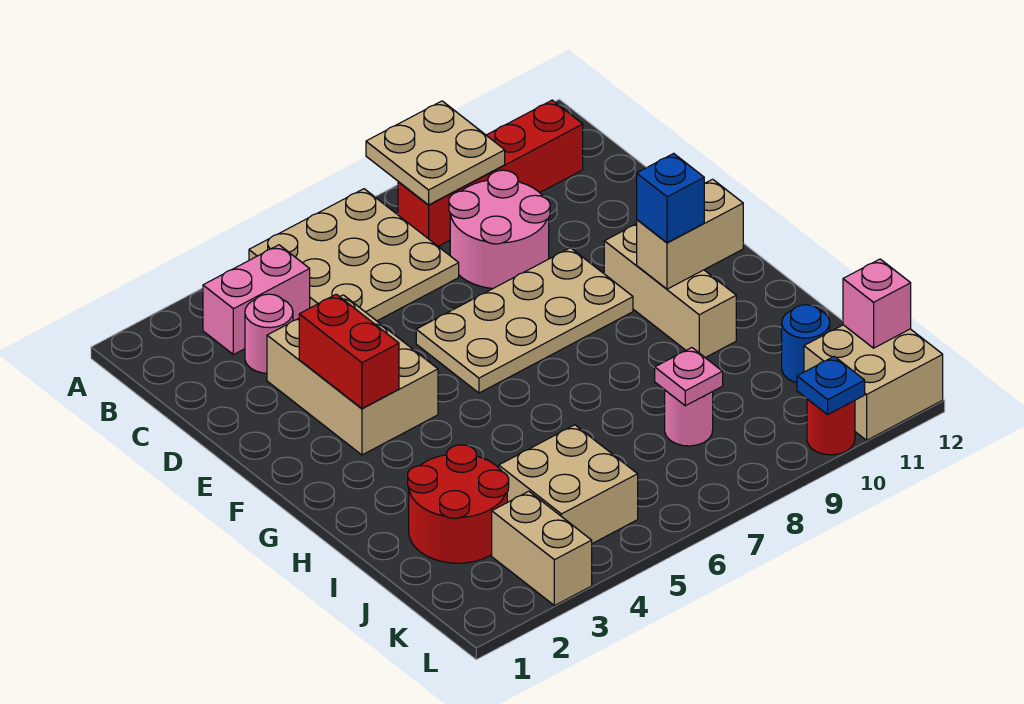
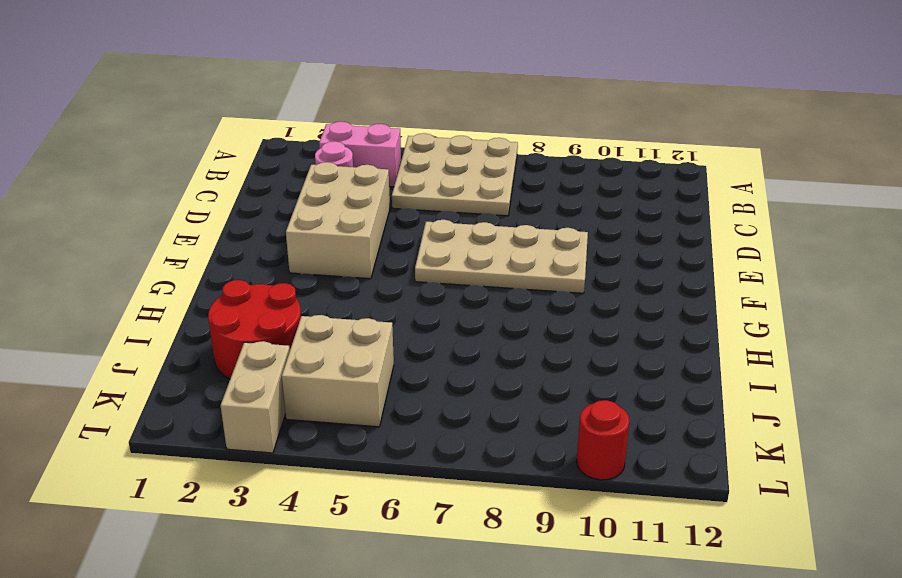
none -> red brick B8:B11 level 1
none -> pink round brick C8:D9 level 1
none -> tan brick F10:H10 level 1

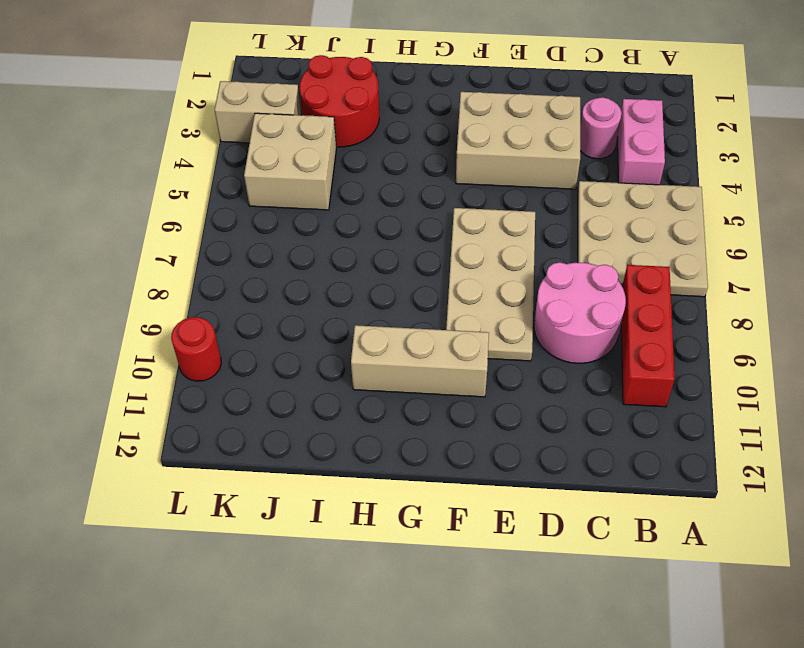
red brick B8:B10 level 1 -> red brick B8:B11 level 1
none -> pink round brick J8 level 1
none -> blue round brick J11 level 1
none -> tan brick K11:L12 level 1

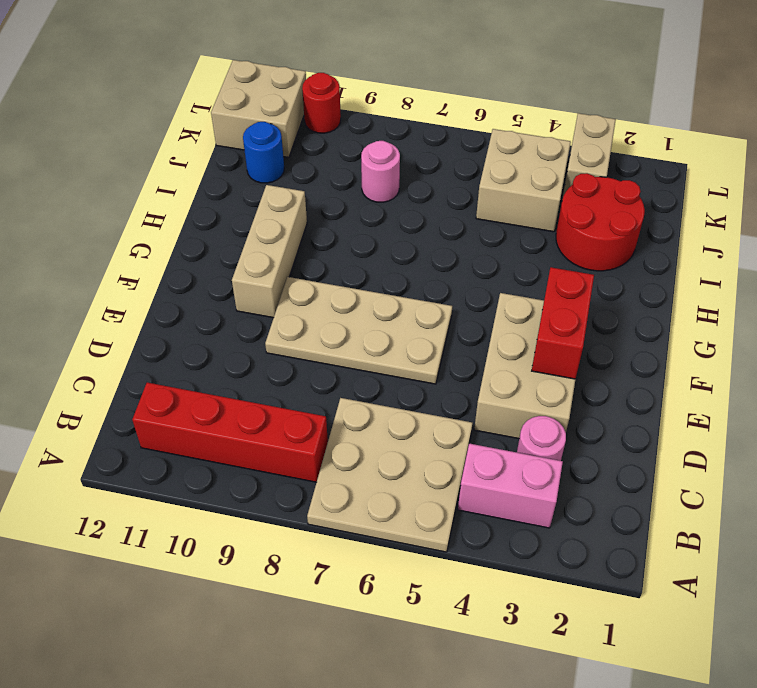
none -> pink round brick C8:D9 level 1
none -> tan plate A8:B9 level 2
none -> tan brick G10:G11 level 2

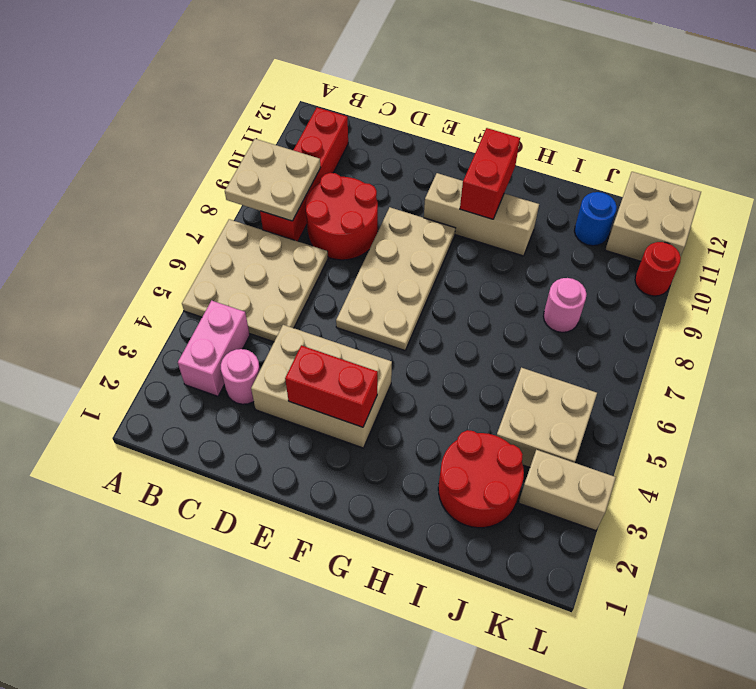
red round brick C8:D9 level 1 -> pink round brick C8:D9 level 1
red brick G10:G11 level 2 -> tan brick G10:G11 level 2
none -> pink plate J8 level 2
none -> pink brick K12 level 2
none -> blue plate L10 level 2

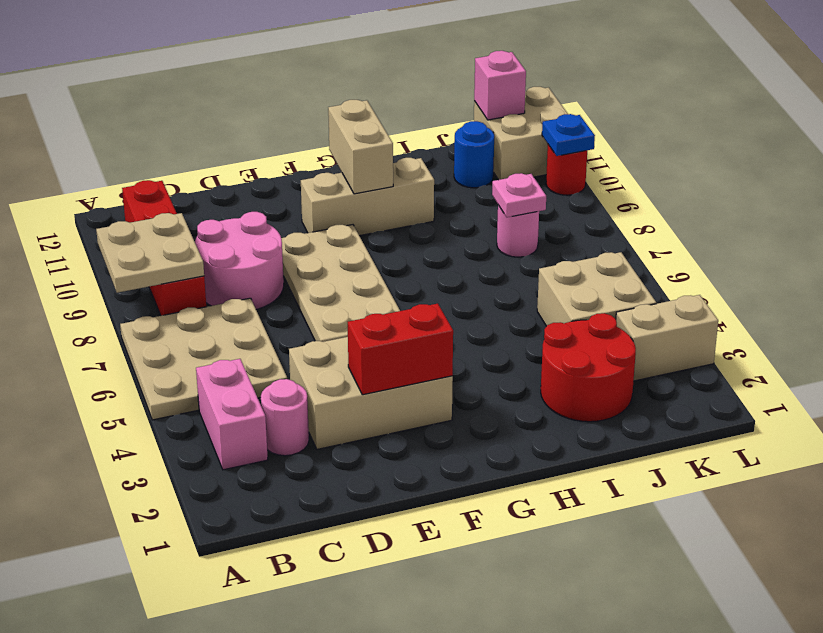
none -> blue brick G10 level 3

